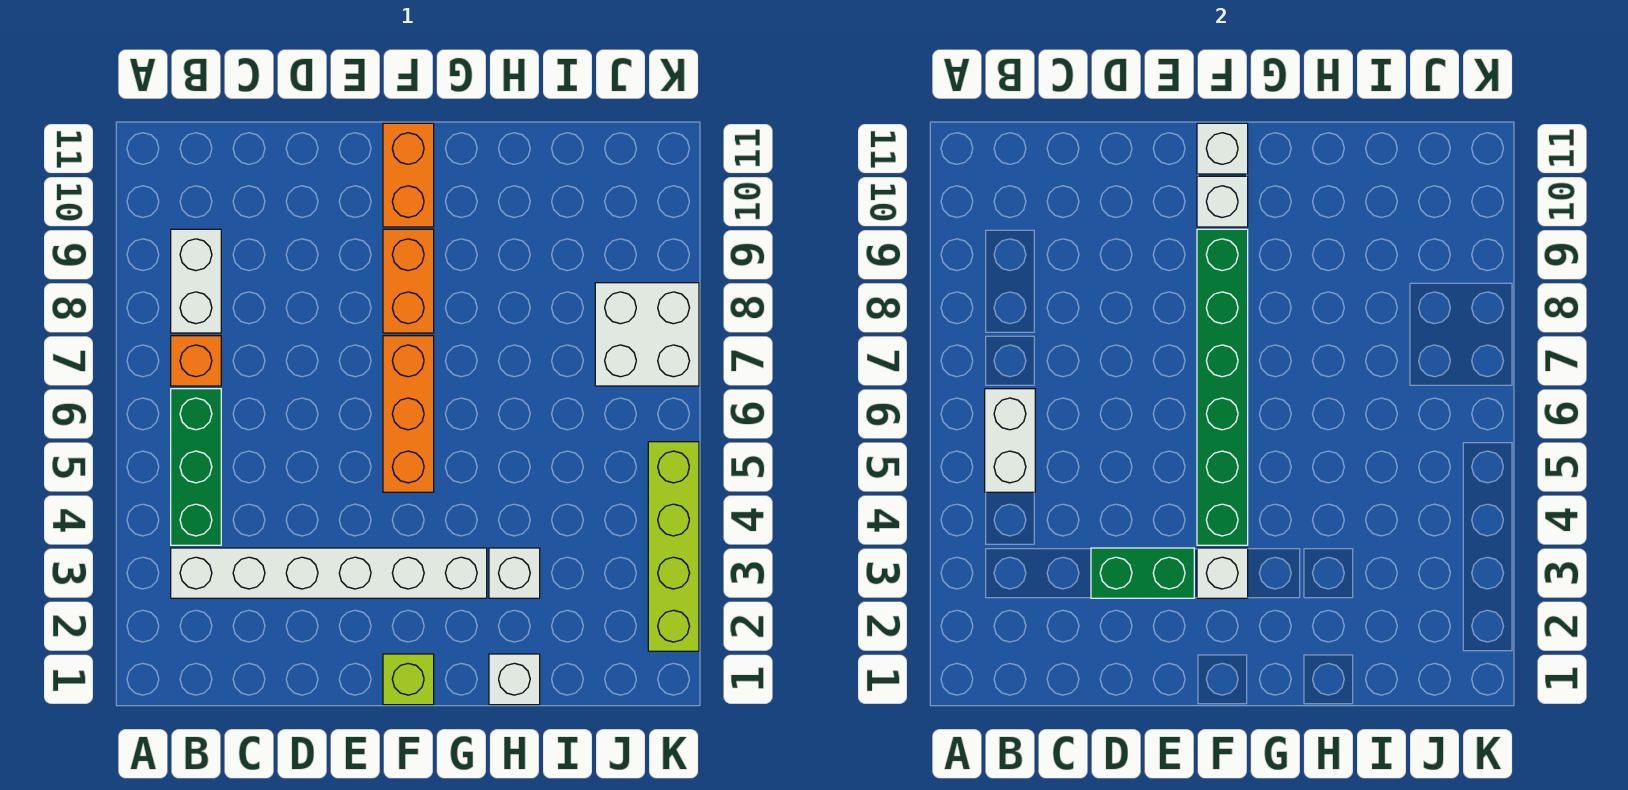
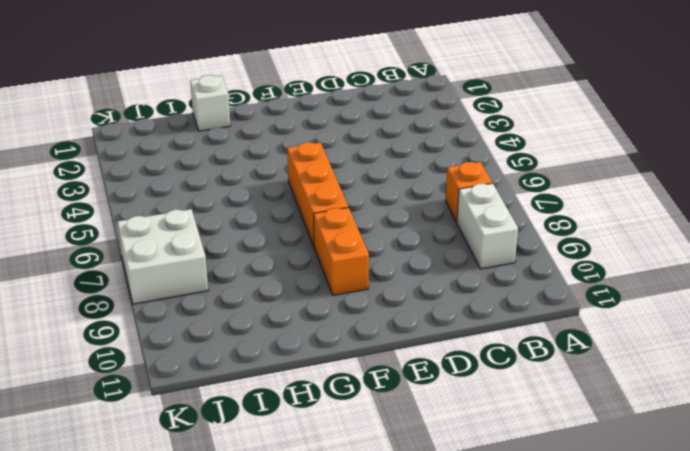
none -> white brick B3:G3 level 1
none -> green brick B4:B6 level 1
none -> lime brick F1 level 1

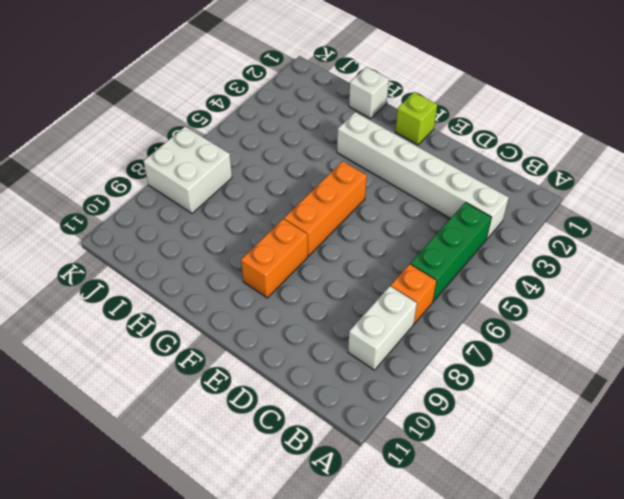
none -> orange brick F10:F11 level 1
none -> white brick H3 level 1
none -> lime brick K2:K5 level 1

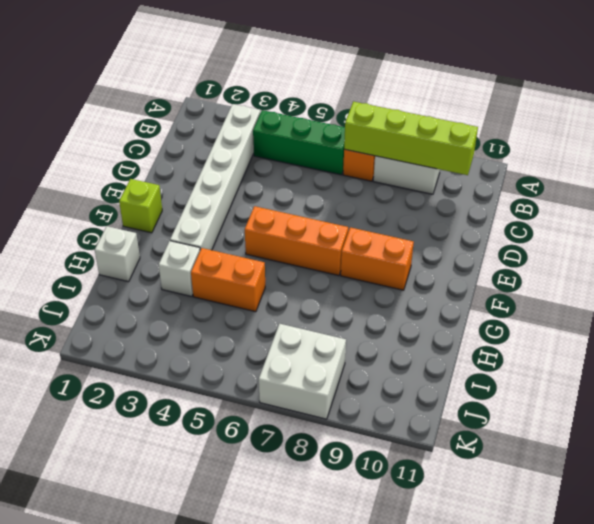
lime brick B7:B10 level 2 -> lime brick K2:K5 level 1
orange brick H4:H5 level 1 -> orange brick F10:F11 level 1
none -> white brick B5:B6 level 2
none -> green brick D3:E3 level 2
none -> white brick F3 level 2

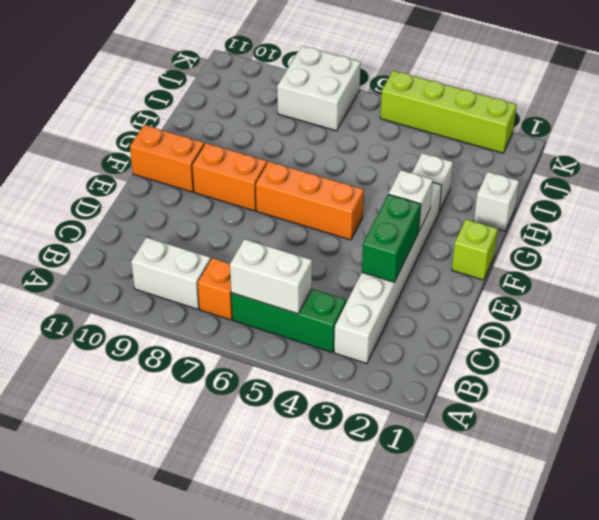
none -> green brick F4:F9 level 2
none -> white brick F10 level 2
none -> white brick F11 level 2

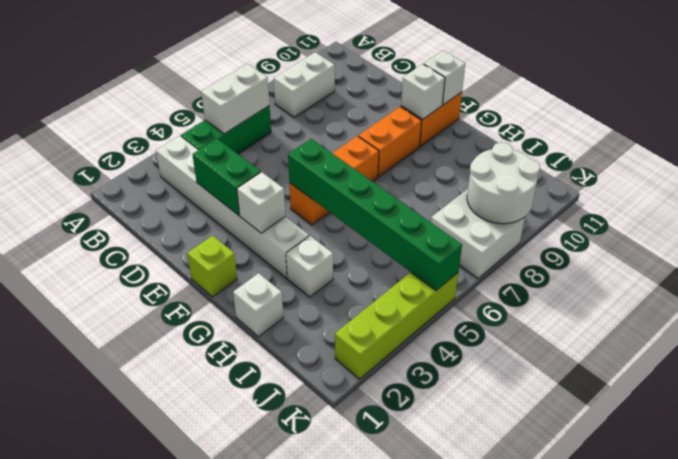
green brick F5:K5 level 2 -> green brick F4:F9 level 2
white round brick J8:K9 level 2 -> none
none -> orange brick B7 level 1

